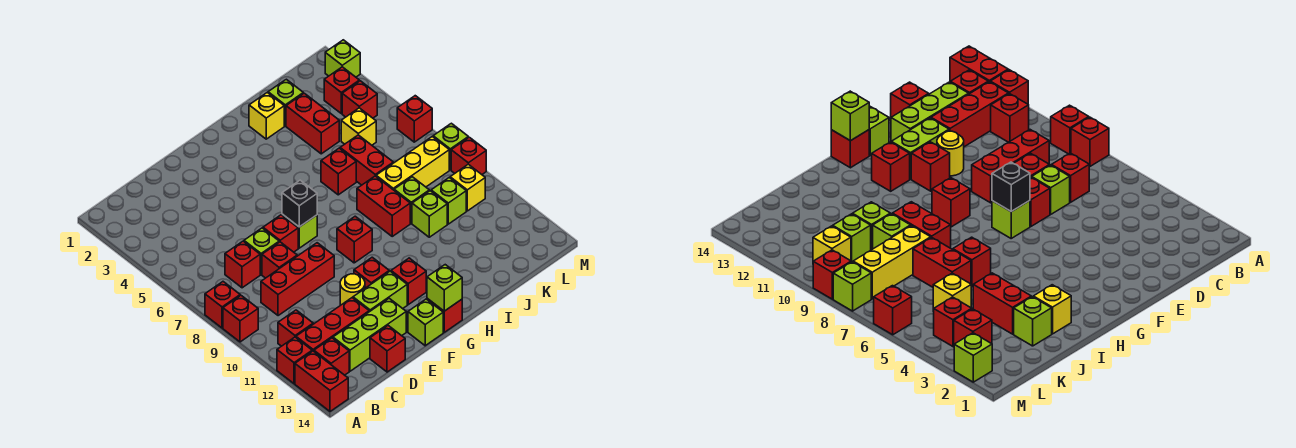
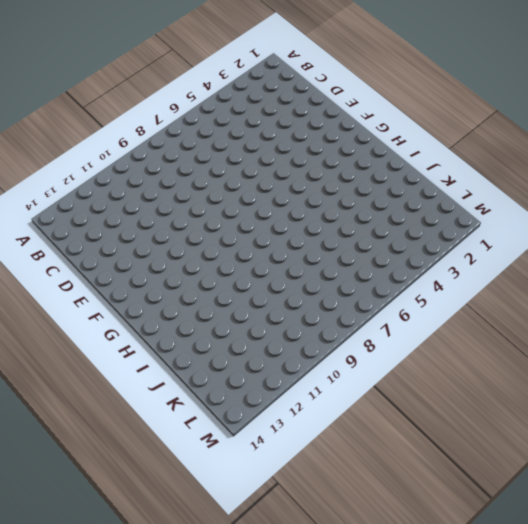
none -> red brick A8 level 1
none -> red brick A9 level 1
none -> red brick A12 level 1
none -> red brick A13:A14 level 1

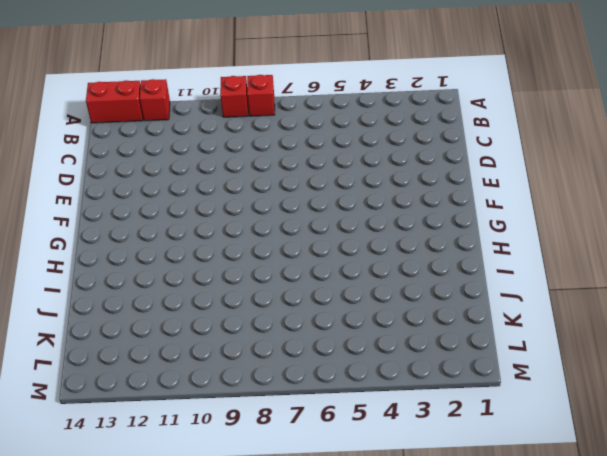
none -> red brick B11 level 1
none -> red brick B12:D12 level 1
none -> red brick B13 level 1
none -> red brick C7 level 1

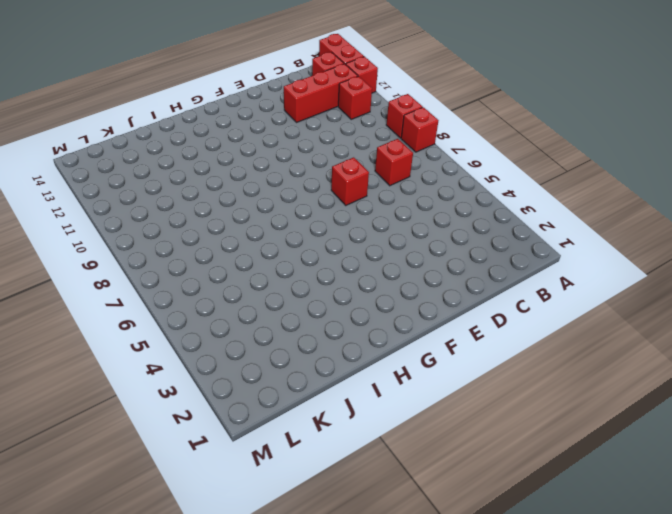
none -> red brick C9:E9 level 1
none -> lime brick C13:E13 level 1
none -> lime brick D7 level 1
none -> red brick D8 level 1

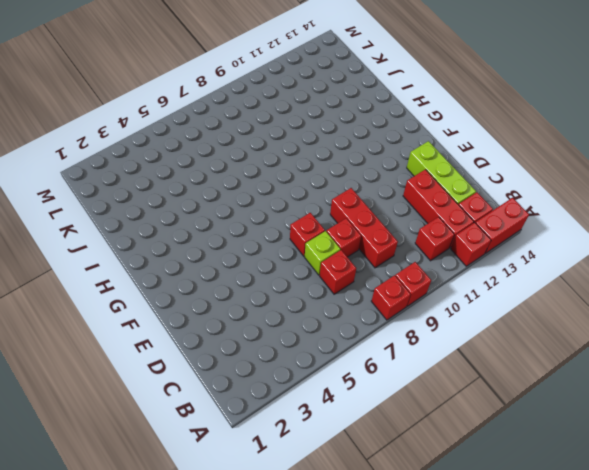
none -> red brick D14 level 1
none -> yellow round brick E11 level 1
none -> lime brick E12:F12 level 1
none -> lime brick F7 level 1

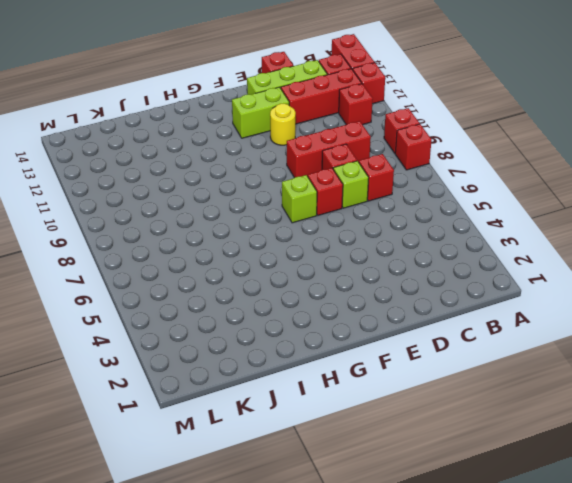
none -> red brick F11 level 1
none -> lime brick F14 level 1
none -> red brick G9 level 1
none -> red brick G12 level 1

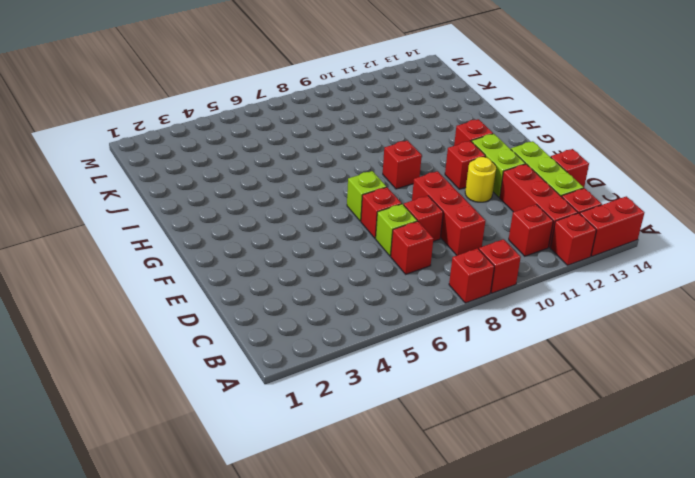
none -> lime brick F14 level 1
none -> red brick G14 level 1
none -> yellow brick I2 level 1
none -> red brick I6 level 1

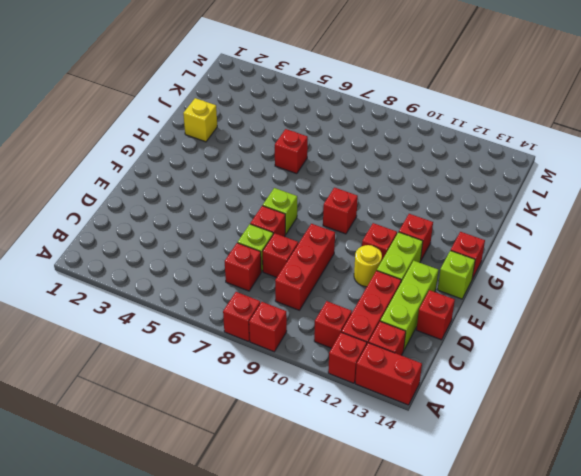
none -> red brick I8:I9 level 1
none -> lime brick J2 level 1
none -> red brick J3:J4 level 1
none -> red brick J6:J7 level 1

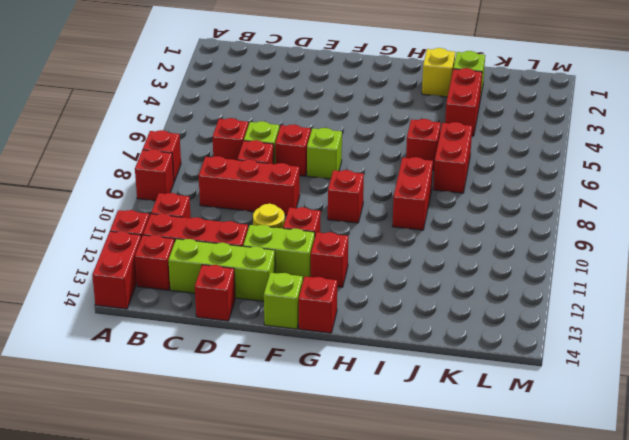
none -> yellow brick J8:L8 level 1
none -> lime brick J9 level 1
none -> lime brick J10 level 1
none -> yellow brick K5 level 1

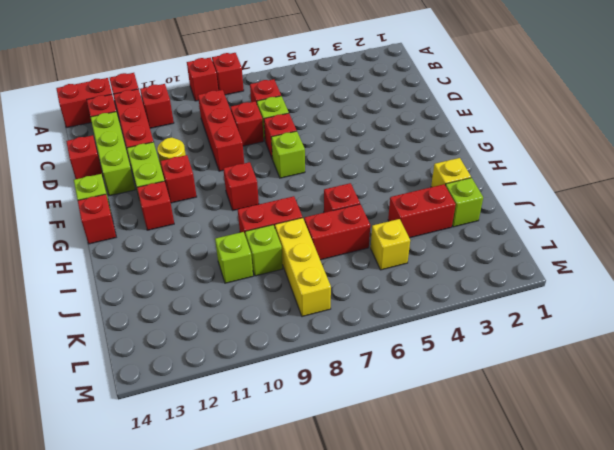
none -> lime brick K10 level 1
none -> red brick L3 level 1
none -> red brick L4 level 1
none -> yellow brick L10 level 1

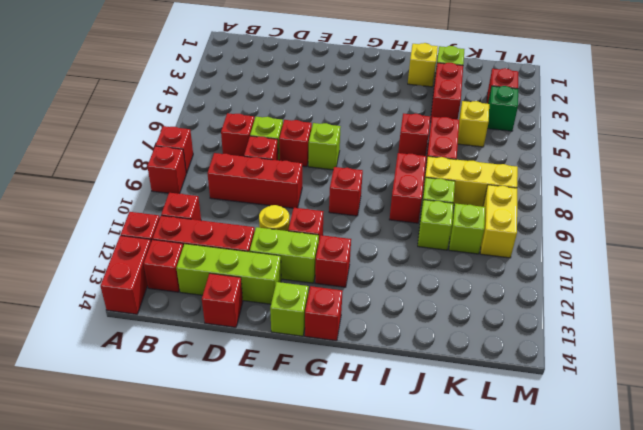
green brick L4 level 1 -> red brick L4 level 1
yellow brick L9:L10 level 1 -> yellow brick L10 level 1
none -> lime brick M2 level 1
none -> red brick M6 level 1
none -> lime brick M8 level 1
none -> red brick M9 level 1

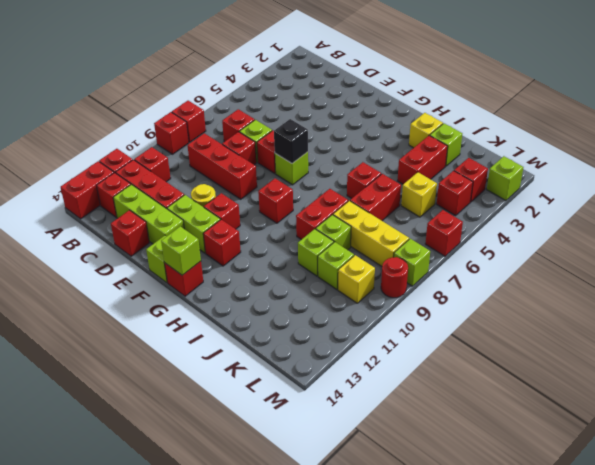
red round brick M9 level 1 -> red brick M9 level 1

